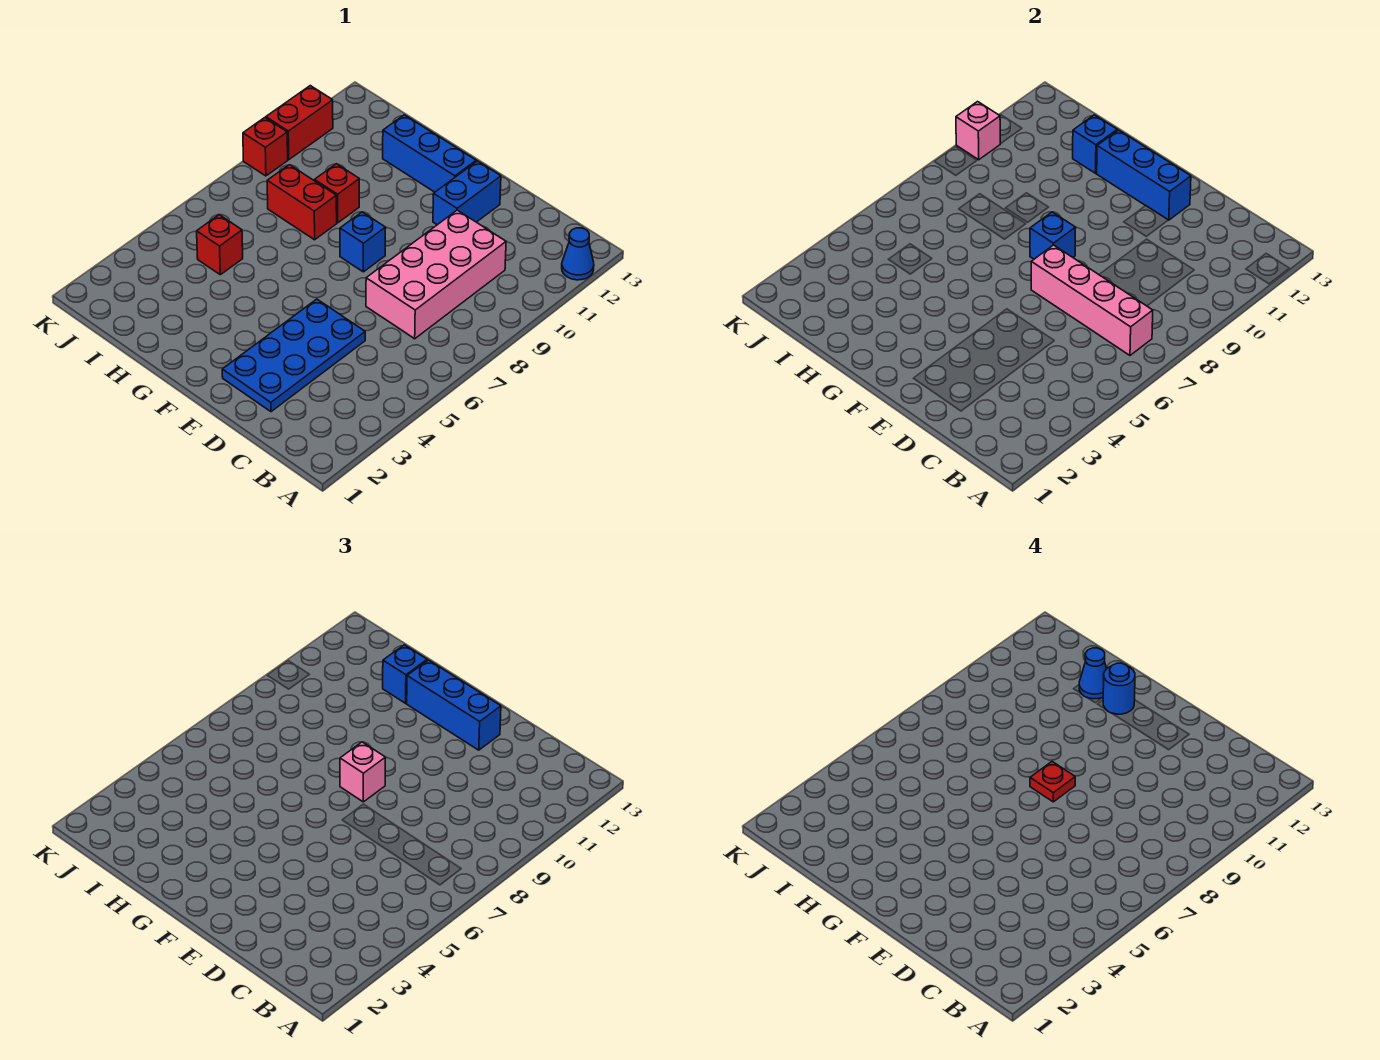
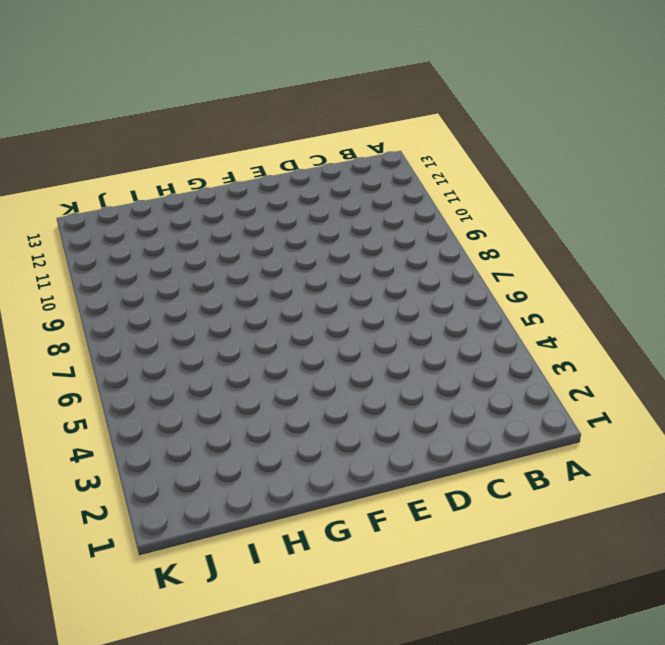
none -> blue cone A12 level 1
none -> pink brick C7:D10 level 1
none -> blue plate D2:E5 level 1

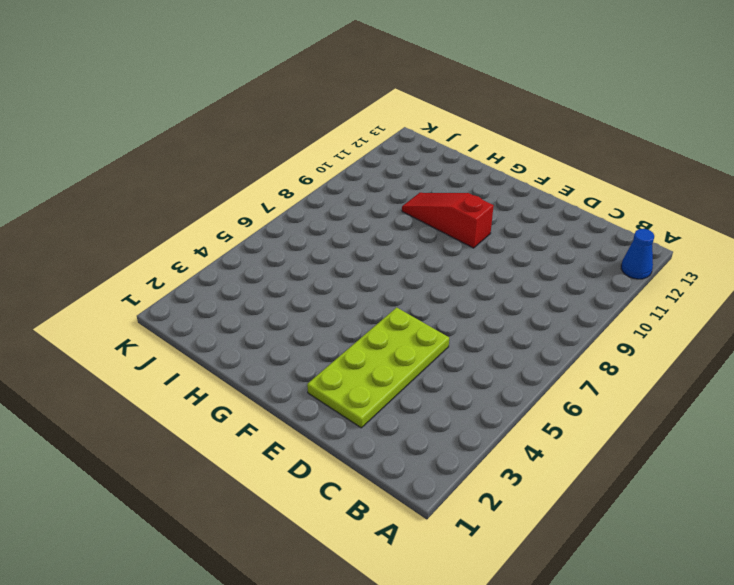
lime plate D2:E5 level 1 -> blue plate D2:E5 level 1
red slope F10:H10 level 1 top F -> none
none -> pink brick C7:D10 level 1
none -> blue brick E11:E12 level 1
none -> blue brick F8 level 1

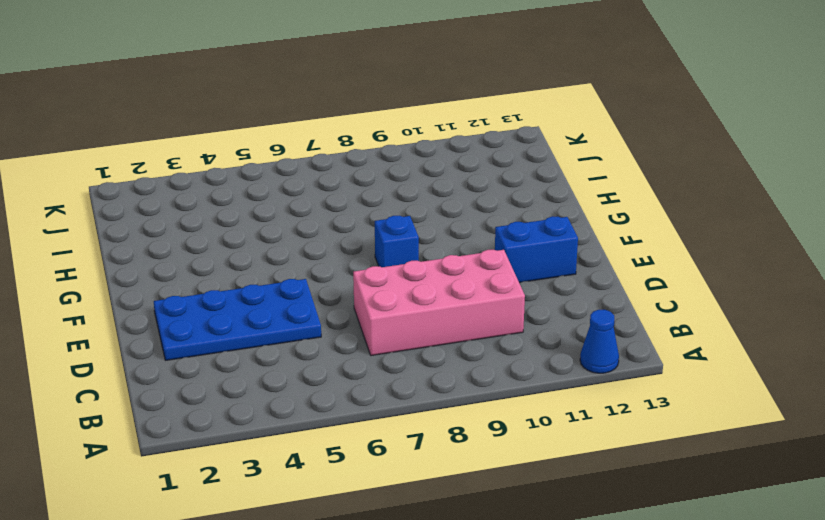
none -> blue brick F12:H12 level 1
none -> red brick H8:I8 level 1
none -> red brick H9 level 1

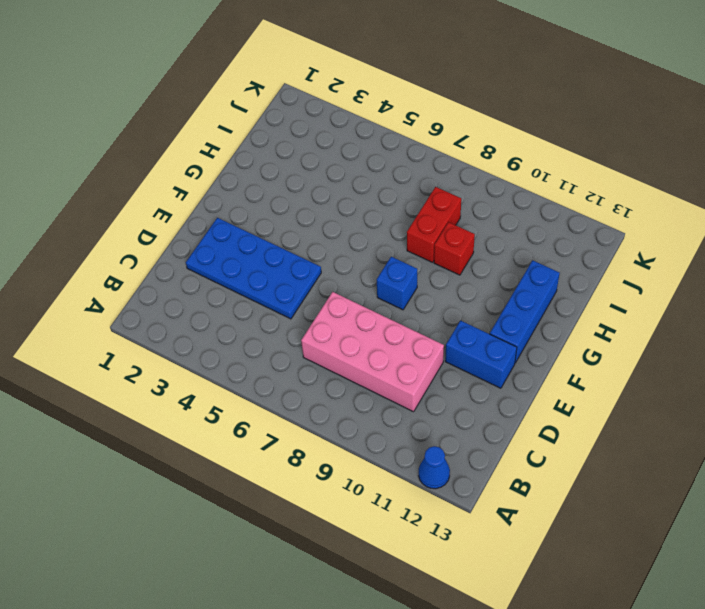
none -> red brick I5 level 1
none -> red brick K9 level 1
none -> red brick K10:K11 level 1

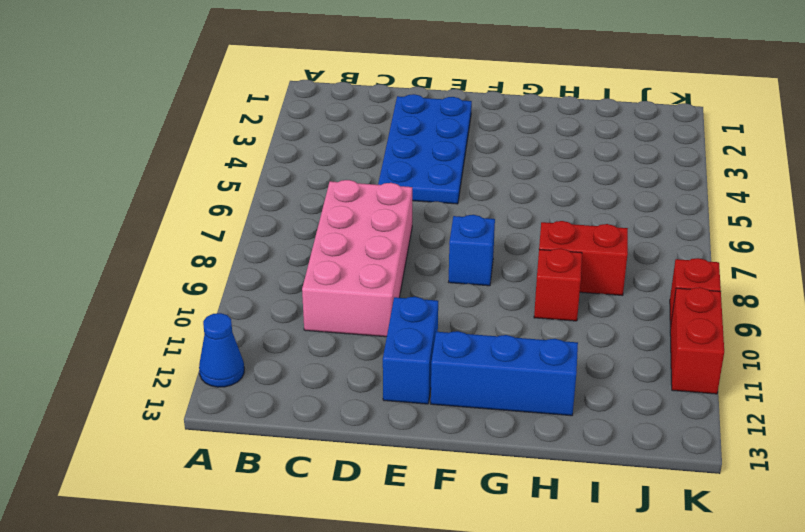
none -> red brick I5 level 1
none -> pink brick B7:E7 level 2
none -> blue brick E12:G12 level 2

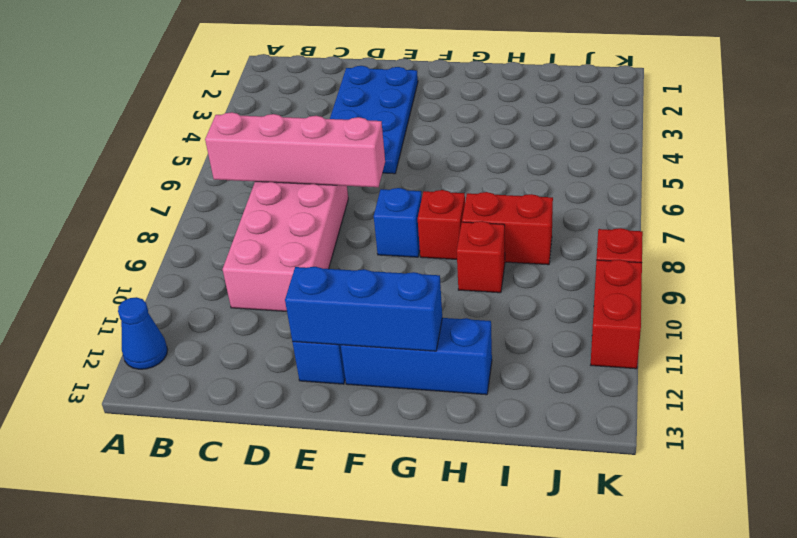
red brick G8 level 1 -> red brick I5 level 1
none -> blue brick F8 level 2
none -> blue brick H12 level 2
none -> pink brick K10 level 2

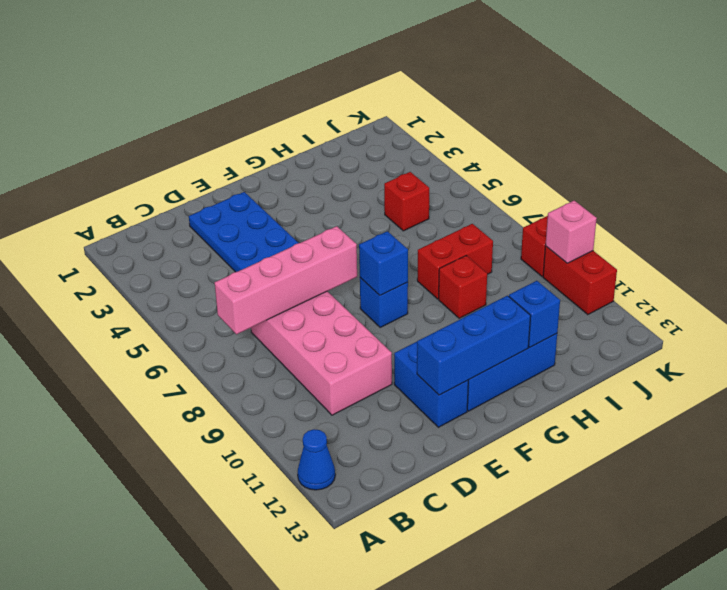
none -> blue brick E12:G12 level 3
none -> pink brick F8 level 3
none -> blue brick H12 level 3

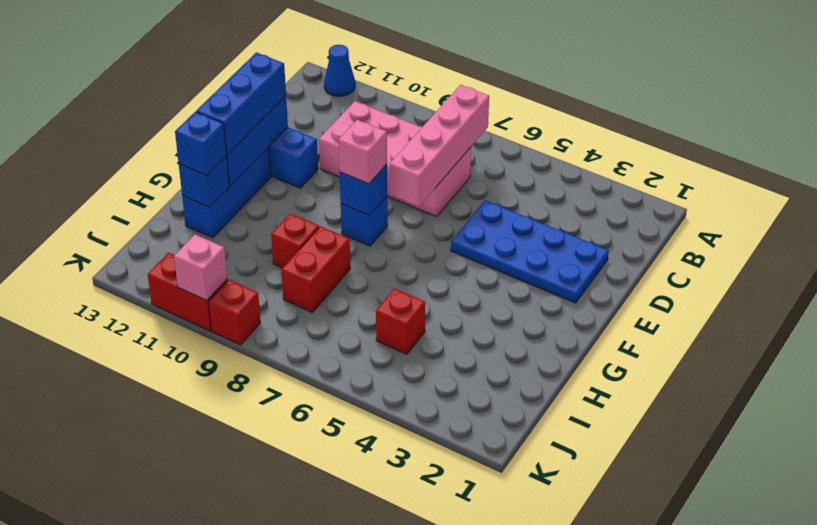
none -> red plate F8 level 4
none -> blue round brick G12 level 4
none -> blue cone H12 level 4

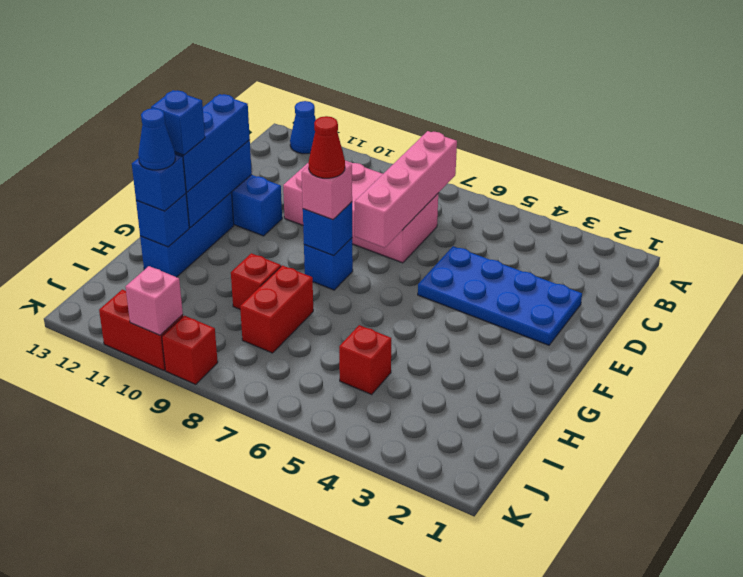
red cone F8 level 4 -> red plate F8 level 4
blue brick G12 level 4 -> blue round brick G12 level 4

